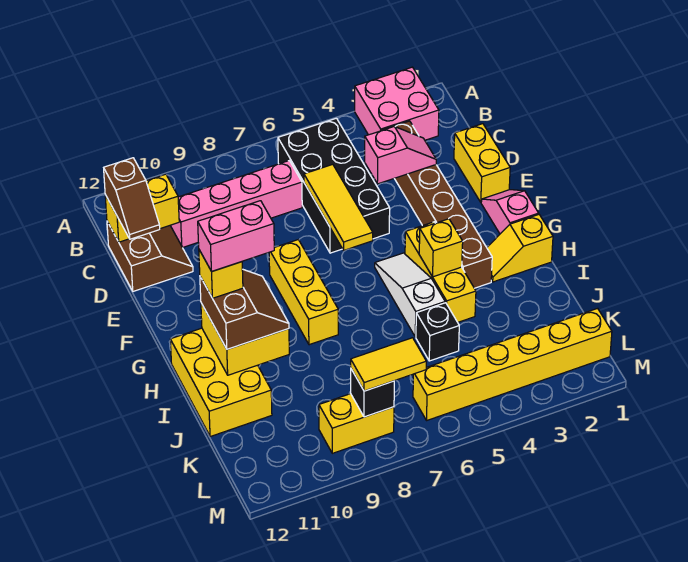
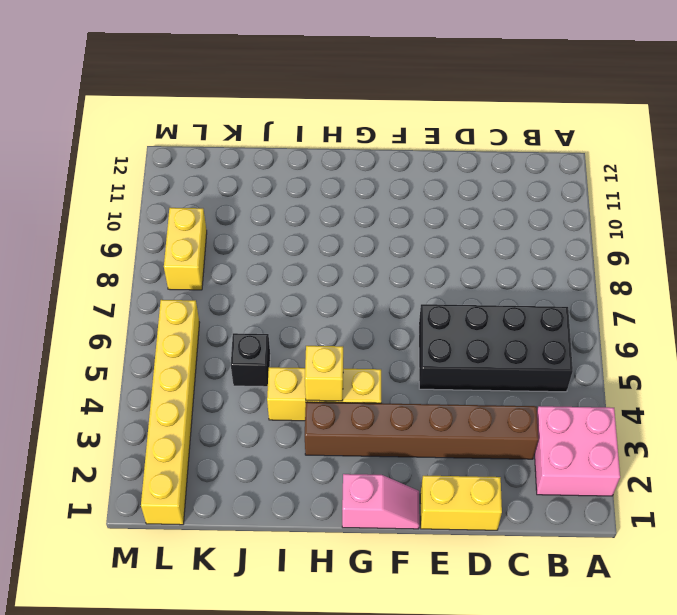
none -> pink brick C7:C10 level 1
none -> brown slope C11:D12 level 1 top 12
none -> yellow brick F8:H8 level 1

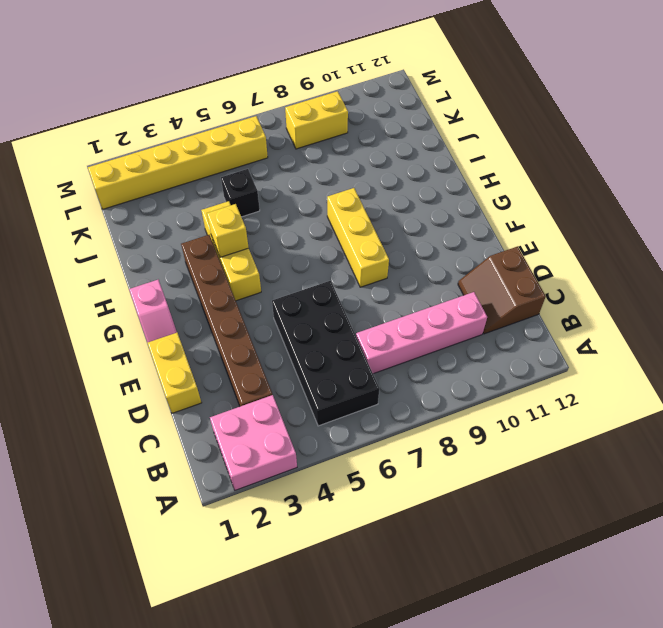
none -> white slope G5:I5 level 1 top I
none -> yellow slope H1:H2 level 1 top 1
none -> yellow brick H11:J12 level 1

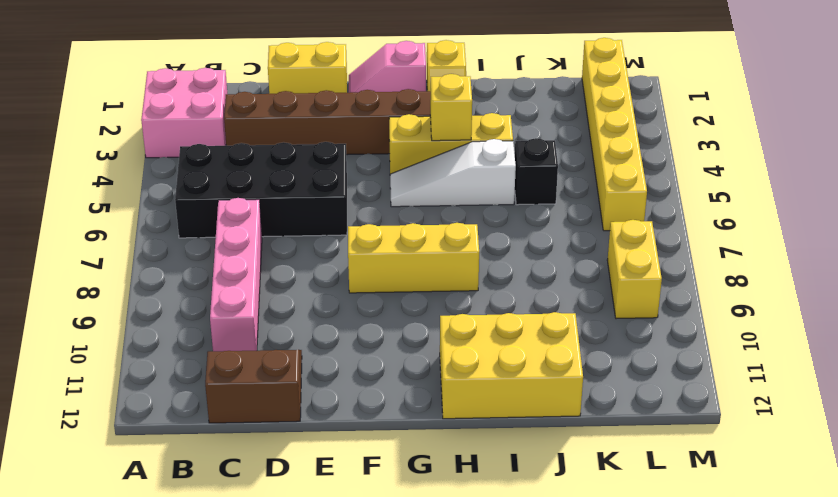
none -> yellow brick C11:C12 level 2
none -> pink slope D3:D4 level 2 top 4
none -> yellow tile D6:F6 level 2

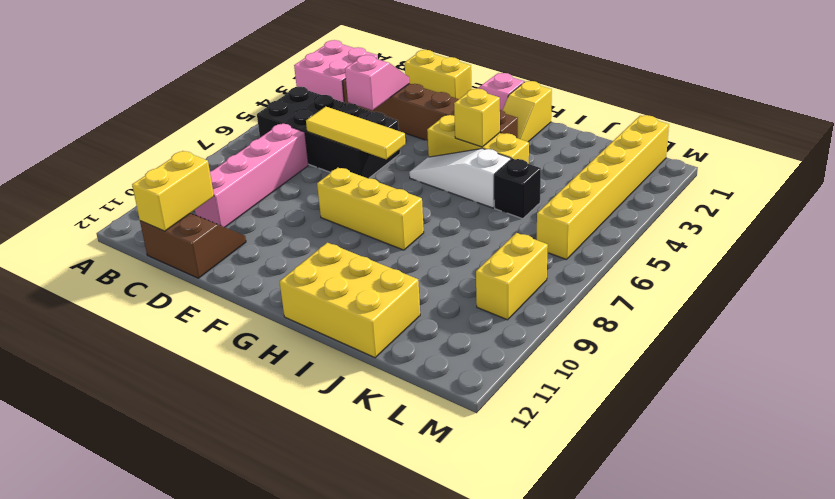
none -> yellow brick H10:I11 level 2
none -> black brick L8 level 2
none -> brown slope C12:D12 level 3 top C

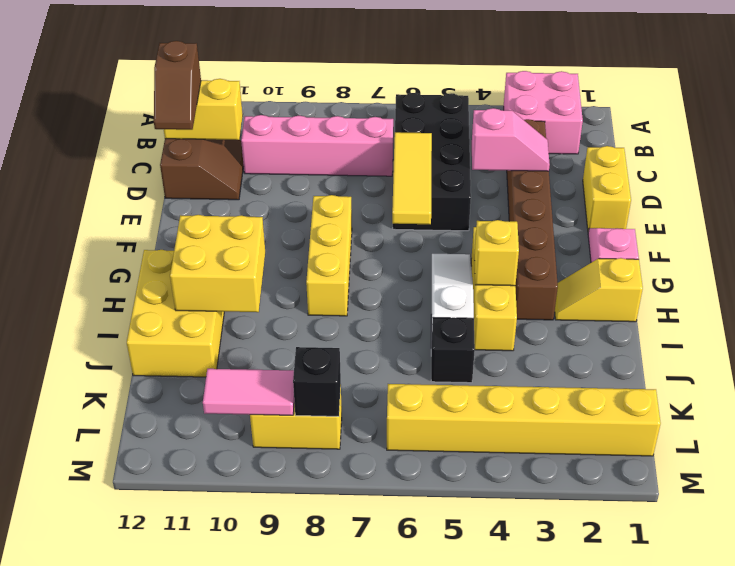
pink tile L9:L10 level 2 -> none
none -> brown slope H10:I11 level 3 top 11
none -> yellow tile L7:L8 level 3
none -> yellow brick H11 level 4

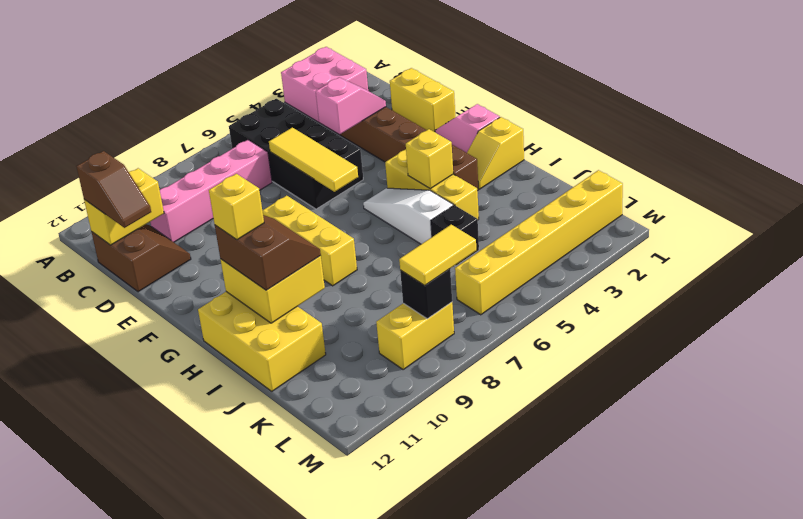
none -> pink brick H10:H11 level 5

